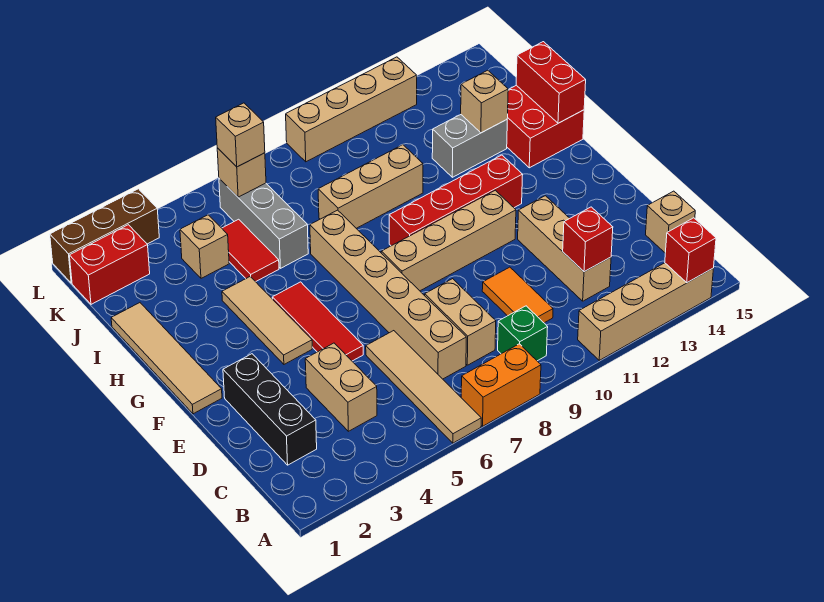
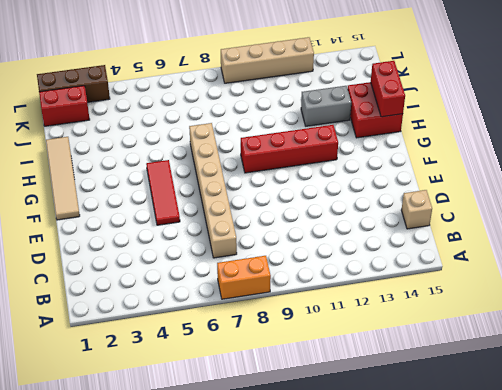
none -> tan tile A6:D6 level 1
none -> tan brick A11:A14 level 1
none -> green brick B9 level 1
none -> black brick C2:E2 level 1

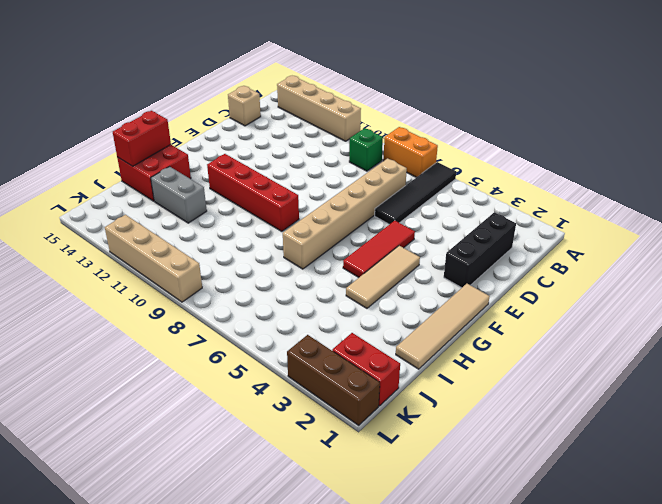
black tile A6:D6 level 1 -> tan tile A6:D6 level 1
none -> tan brick C4:D4 level 1
none -> tan brick C8:D8 level 1
none -> orange tile C10:D10 level 1
none -> tan brick C12:E12 level 1

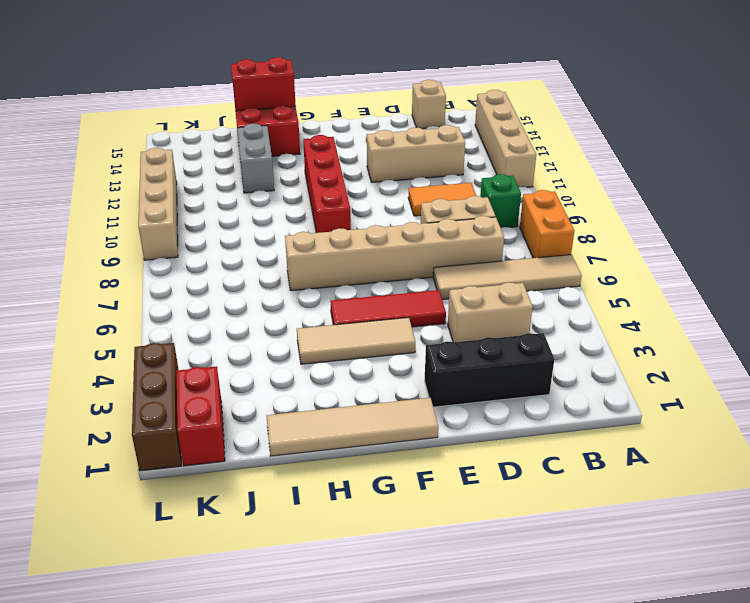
none -> tan brick F8:F11 level 1
none -> red tile I5:J5 level 1
none -> grey brick I6:K6 level 1
none -> tan brick I8:I10 level 1

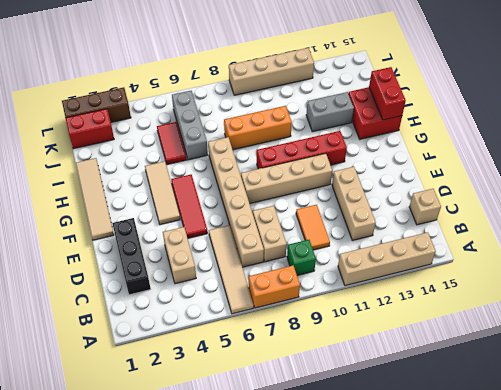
orange brick I8:I10 level 1 -> tan brick I8:I10 level 1
none -> tan brick J4 level 1
none -> red brick A14 level 2
none -> red brick C12 level 2
none -> tan brick I13 level 2

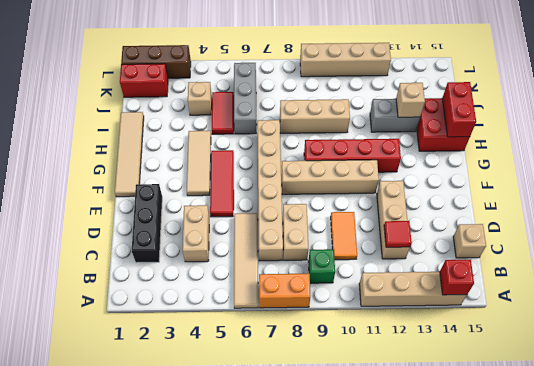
red tile C12 level 2 -> red brick C12 level 2
none -> tan brick K6 level 2
none -> tan brick K6 level 3

